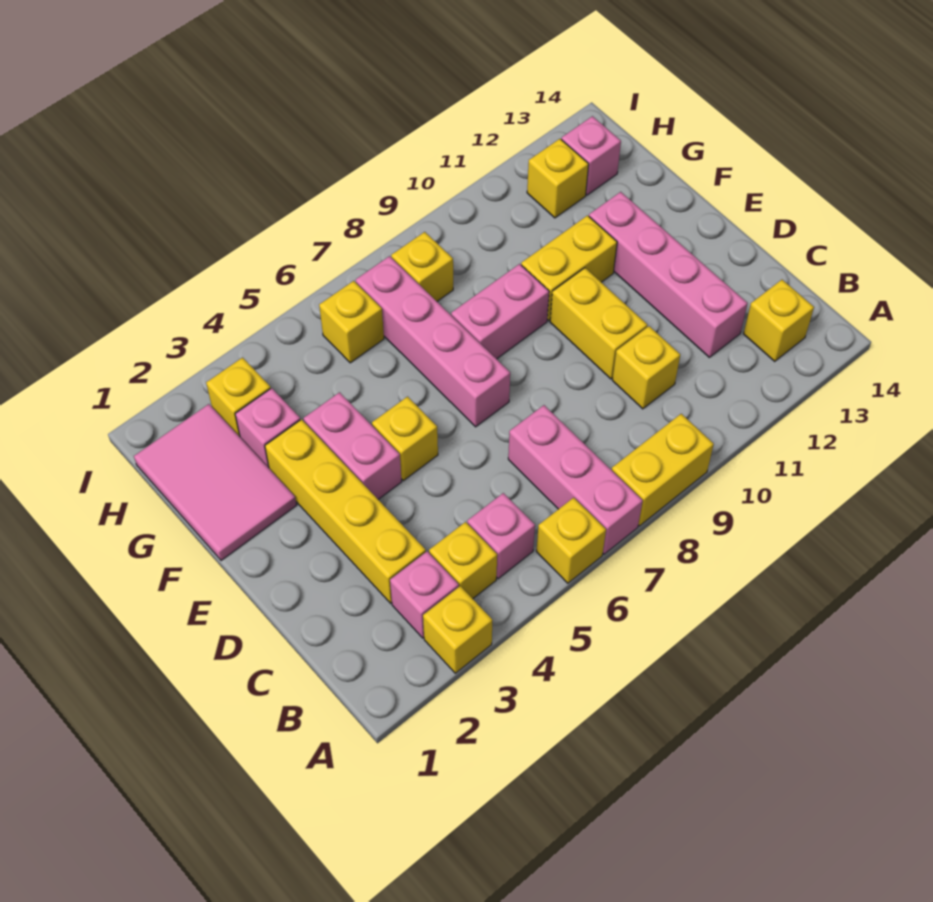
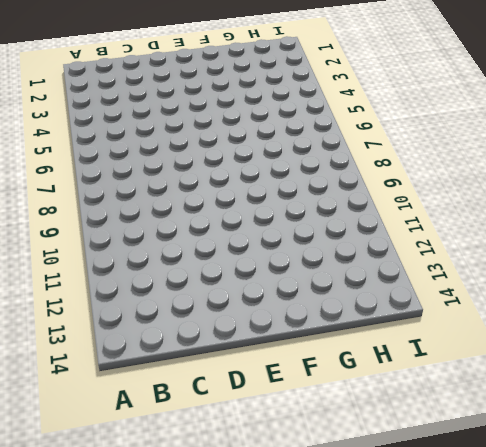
none -> yellow brick A3 level 1
none -> yellow brick A6 level 1
none -> pink brick A7:C7 level 1

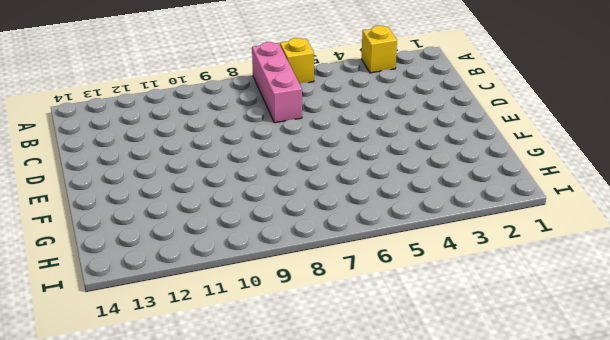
none -> yellow brick A8:A9 level 1
none -> pink brick B3 level 1
none -> yellow brick B4 level 1

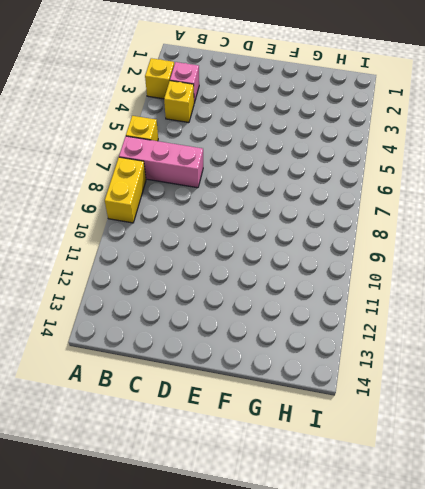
none -> pink brick B5 level 1
none -> yellow brick B13 level 1
none -> yellow brick C3:F3 level 1

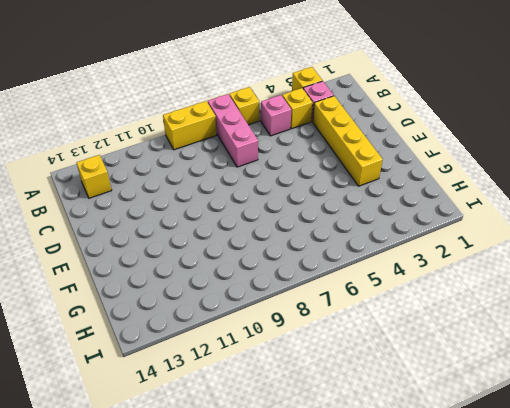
none -> yellow brick C10 level 1
none -> pink brick C12:F12 level 1
none -> yellow brick D10:E10 level 1

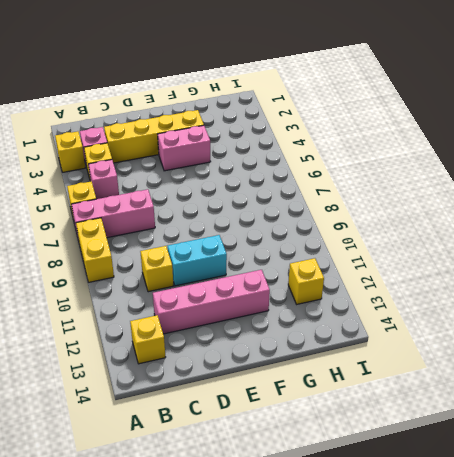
cyan brick D10:E10 level 1 -> yellow brick D10:E10 level 1
none -> yellow brick E5 level 1
none -> pink brick E7:H7 level 1
none -> pink tile F1:H2 level 1

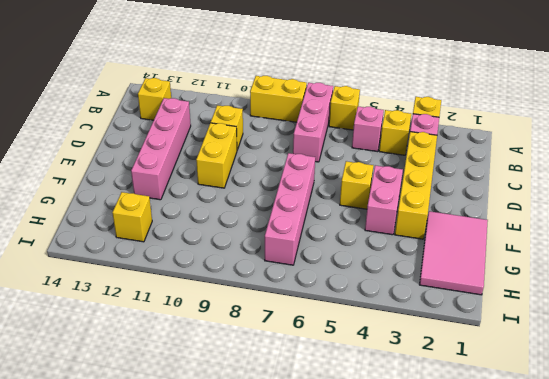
none -> pink brick F8:F9 level 1
none -> yellow brick F10:F11 level 1
none -> pink brick G3 level 1

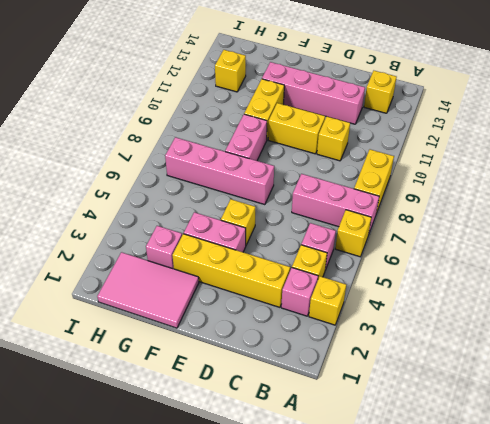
none -> yellow brick H3 level 1
none -> yellow brick H6 level 1
none -> yellow brick H8 level 1

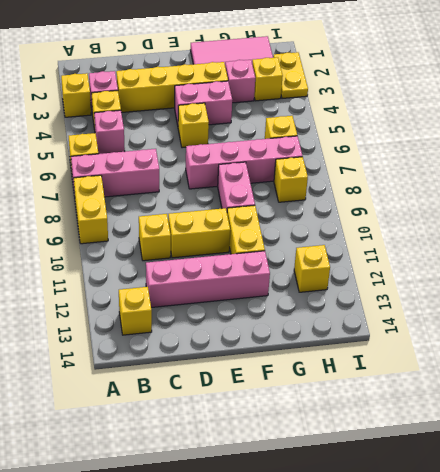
yellow plate I2:I3 level 1 -> none
none -> pink brick H13 level 1

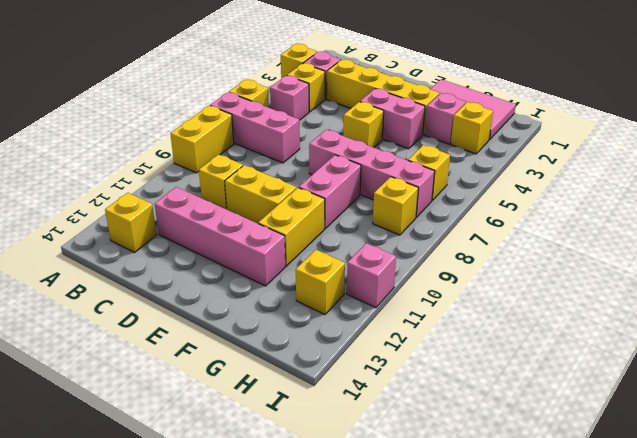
pink brick I11 level 1 -> pink brick H13 level 1

